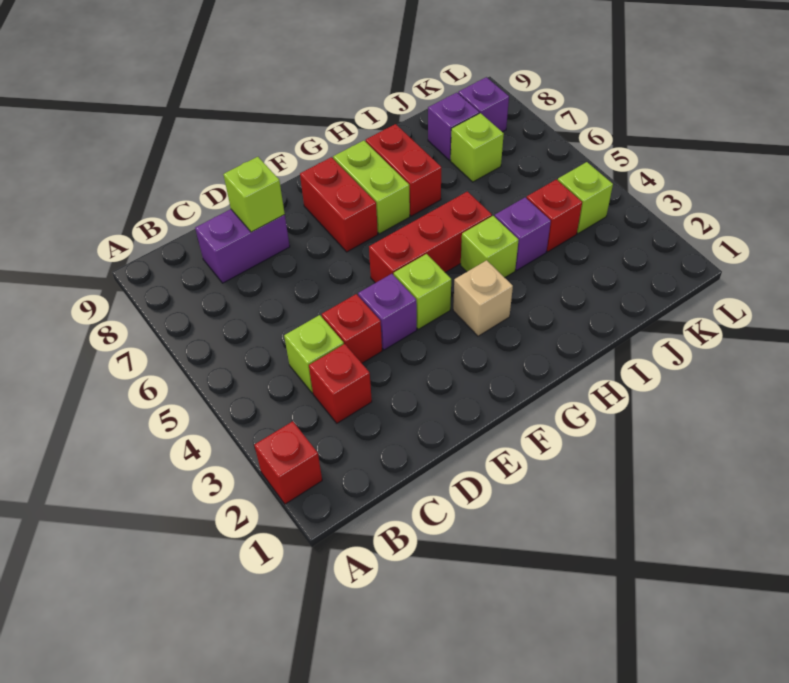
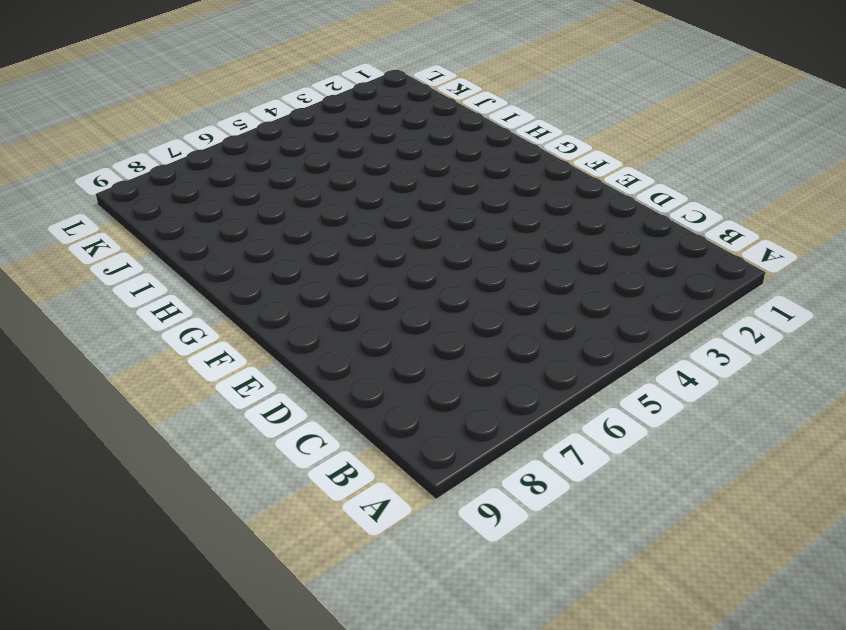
none -> red brick A2 level 1
none -> red brick C3 level 1
none -> lime brick C4 level 1

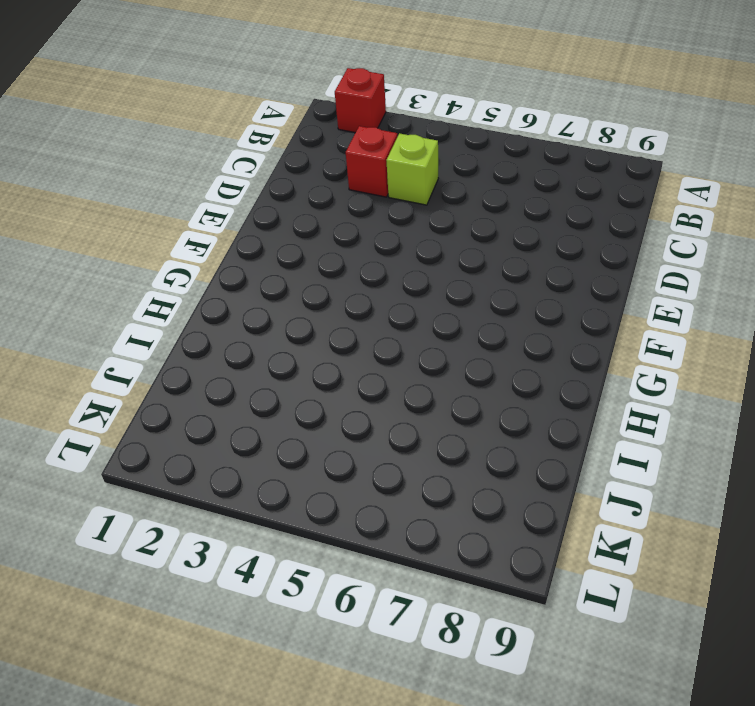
none -> purple brick C8:D8 level 1
none -> red brick D4 level 1
none -> purple brick E4 level 1

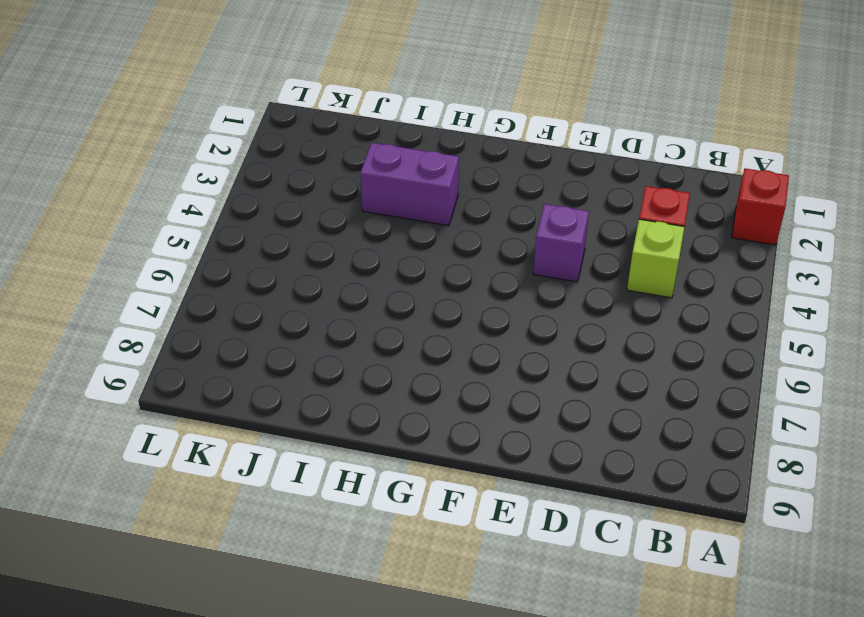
purple brick H3:I3 level 1 -> purple brick C8:D8 level 1
none -> red brick D4 level 1
none -> lime brick F4 level 1
none -> red brick F5:H5 level 1

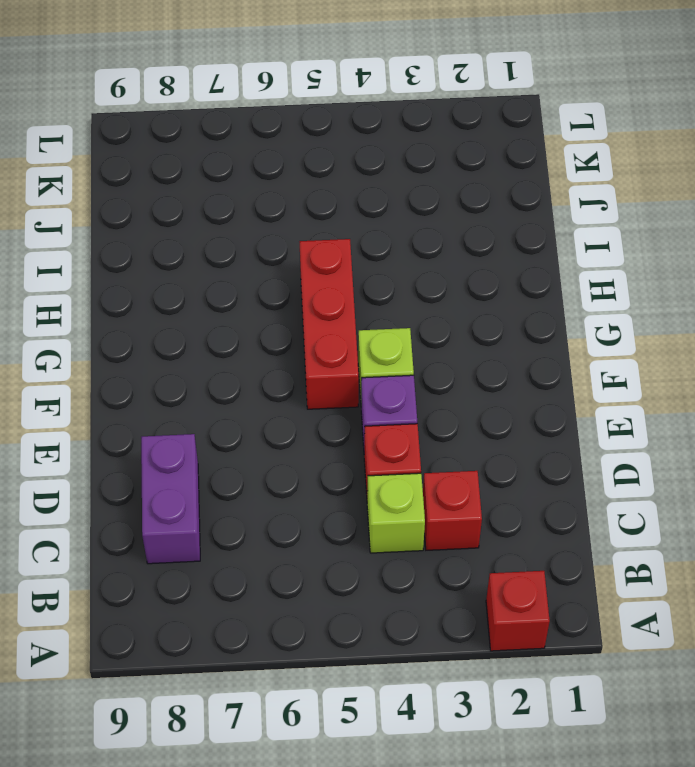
none -> red brick F7:F8 level 1
none -> tan brick G3 level 1
none -> lime brick G7:G8 level 1

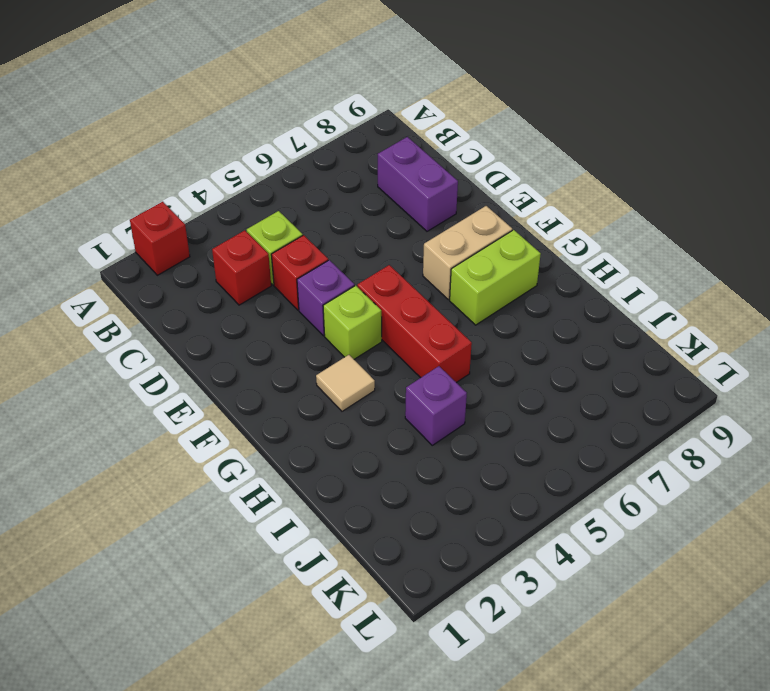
tan brick F7:F8 level 1 -> red brick F7:F8 level 1
tan tile G3 level 1 -> tan brick G3 level 1
none -> lime brick H4 level 1
none -> red brick H7:H8 level 1
none -> red brick J4 level 1

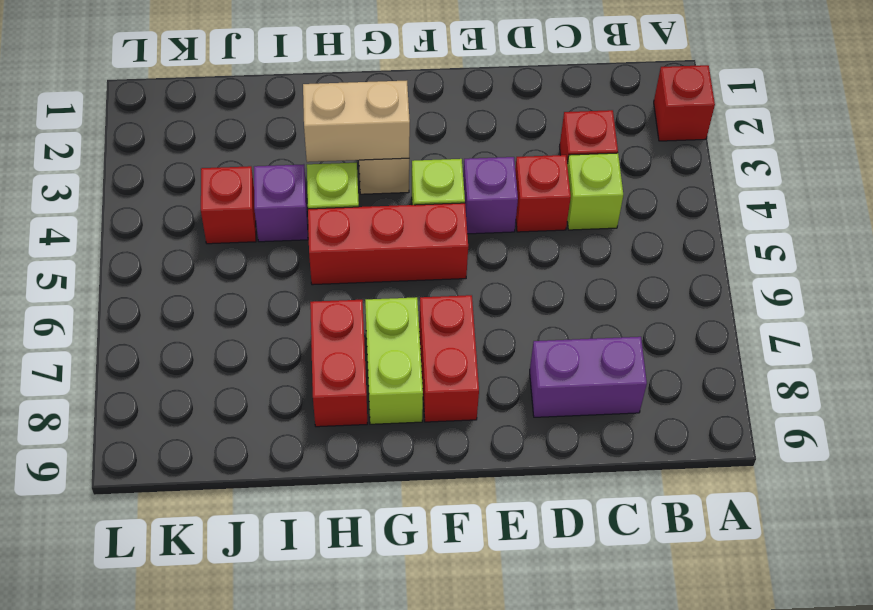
tan brick G3:H3 level 2 -> none
none -> lime brick J7 level 1
none -> purple brick J8 level 1
none -> lime brick K4 level 1

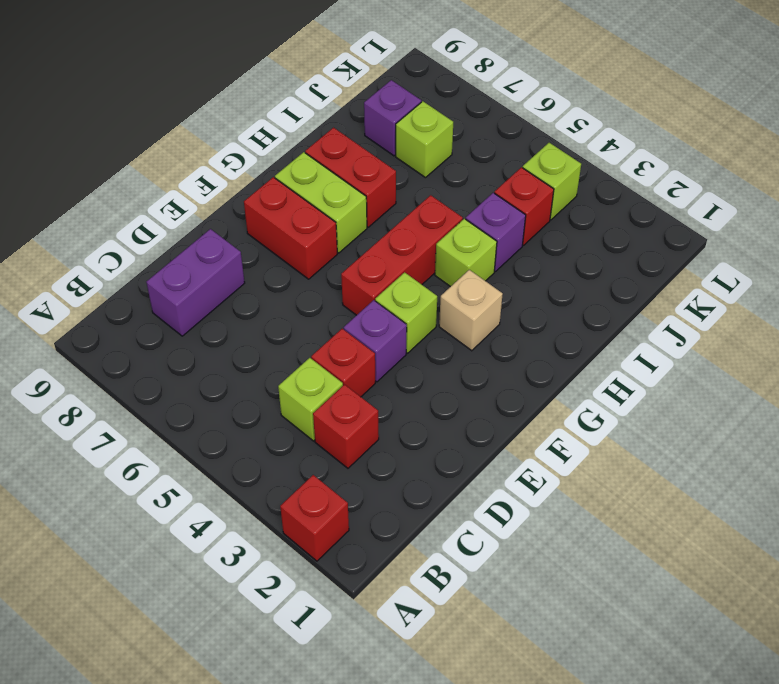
none -> purple brick K8 level 1
none -> lime brick D8 level 2

